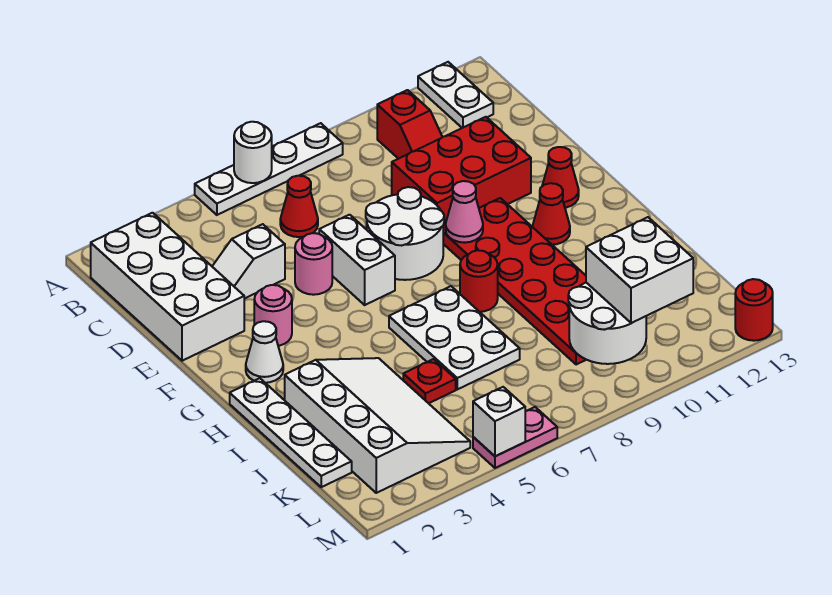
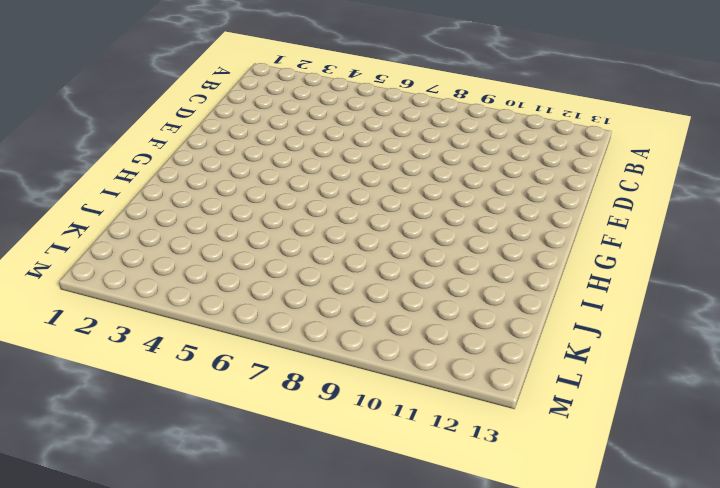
none -> white plate A5:A8 level 1
none -> white plate A12:B12 level 1
none -> white brick B1:E2 level 1

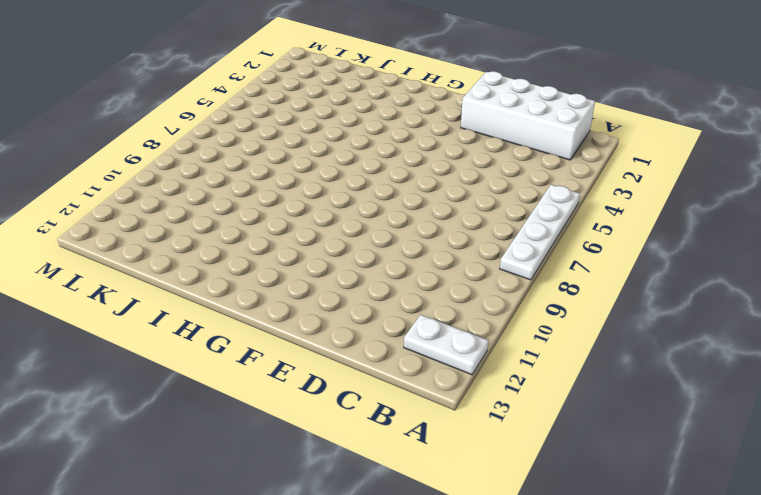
none -> red slope B10:C10 level 1 top B
none -> red cone C6 level 1
none -> white slope D3:D4 level 1 top 4

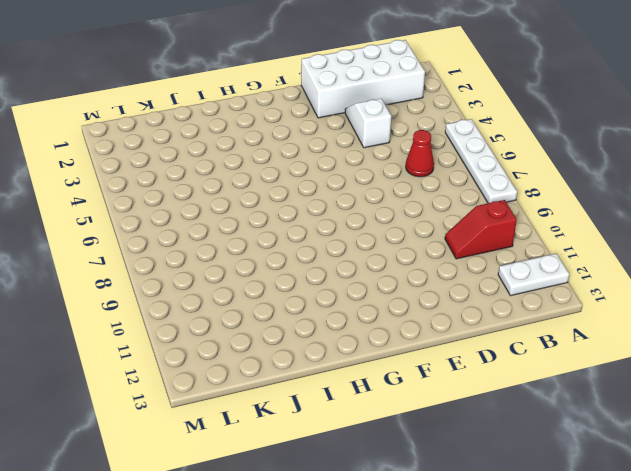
none -> red brick D9:E11 level 1
none -> pink round brick E5 level 1
none -> white brick E6:F6 level 1

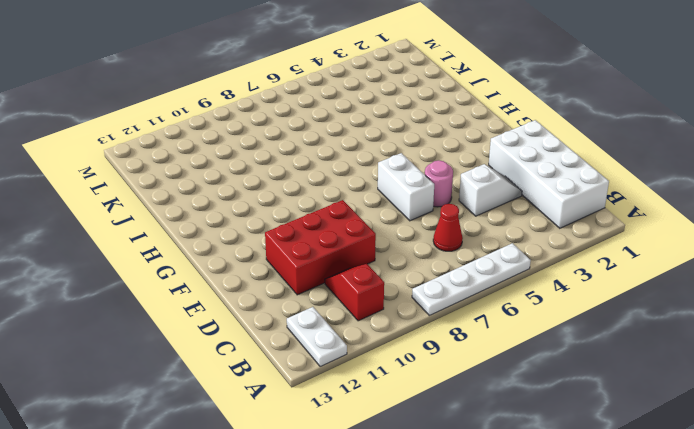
none -> white round brick E7:F8 level 1
none -> pink round brick F3 level 1
none -> red plate F9:K10 level 1

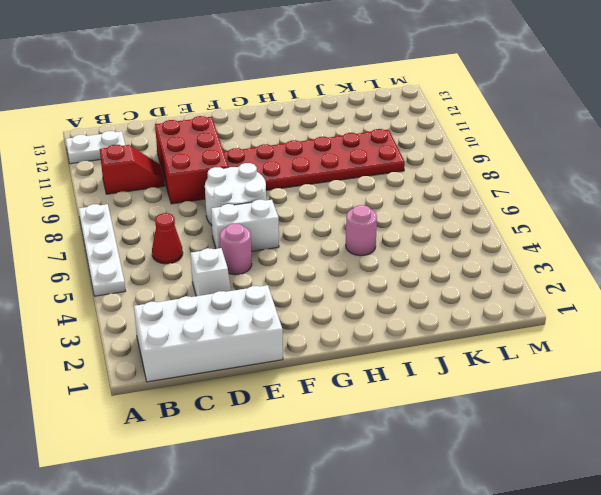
pink round brick I5 level 1 -> pink round brick F3 level 1
none -> red cone F12 level 1
none -> white cone G2 level 1
none -> red cone G11 level 1

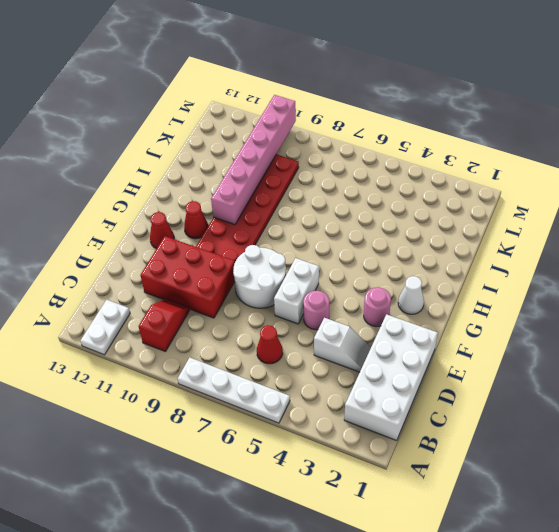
pink brick H10:M10 level 2 -> white round brick K9:L10 level 2
none -> white plate H1:K1 level 1
none -> white plate H6:J7 level 1
none -> red round brick H8 level 1

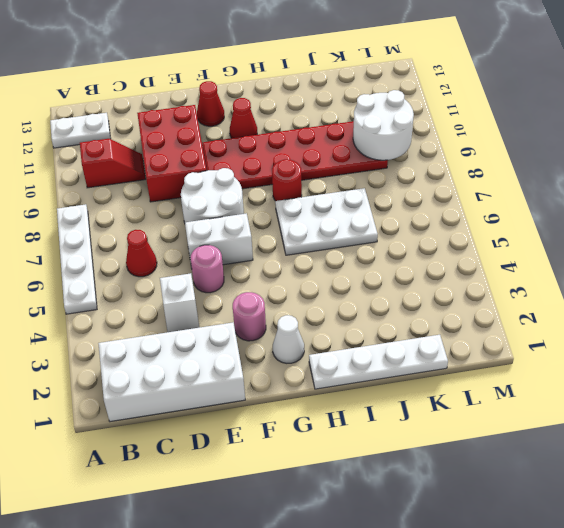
none -> white slope I2:L4 level 1 top 2
none -> red plate J5 level 1
none -> pink plate M5:M6 level 1

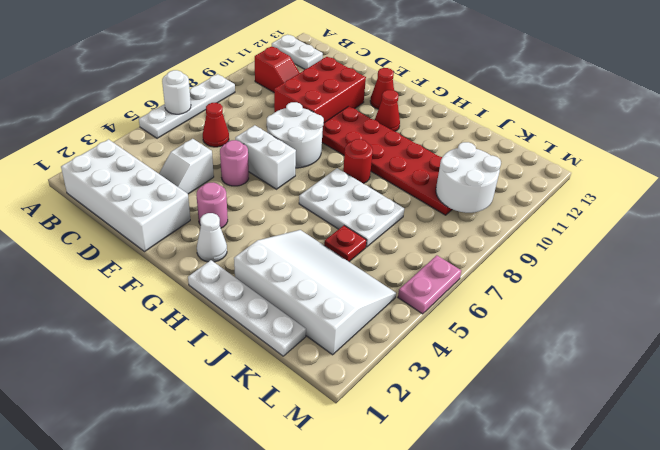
none -> red round brick M13 level 1
none -> pink cone F9 level 2
none -> white brick M5 level 2

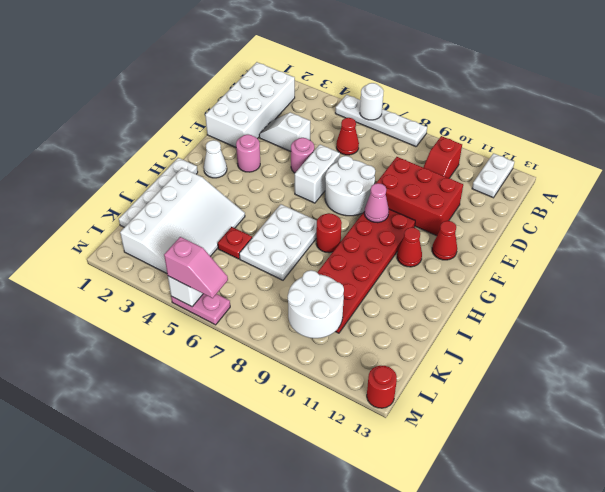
pink slope M5:M6 level 3 top 5 -> none
none -> white brick K10:L11 level 3

